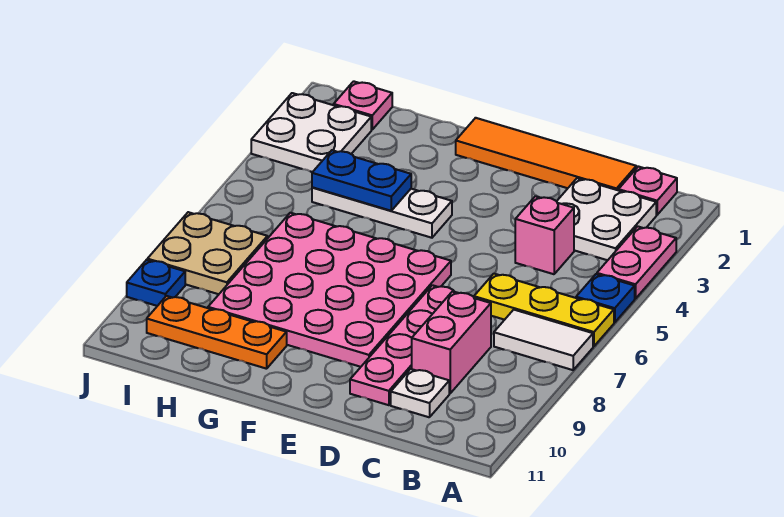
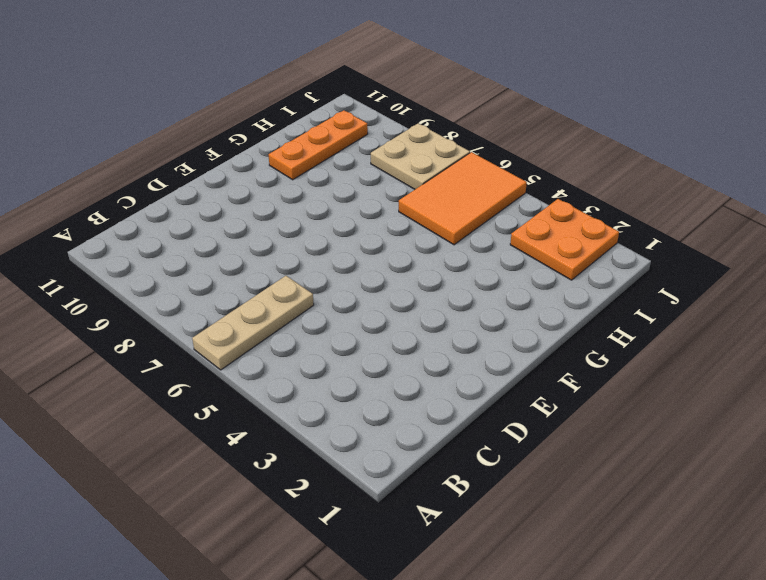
tan plate A6:C6 level 1 -> yellow plate A6:C6 level 1
orange tile H5:J6 level 1 -> pink plate E6:H9 level 1
orange plate I2:J3 level 1 -> white plate I2:J3 level 1
none -> pink plate A3:A4 level 1
none -> blue plate A5 level 1
none -> white tile A7:B7 level 1

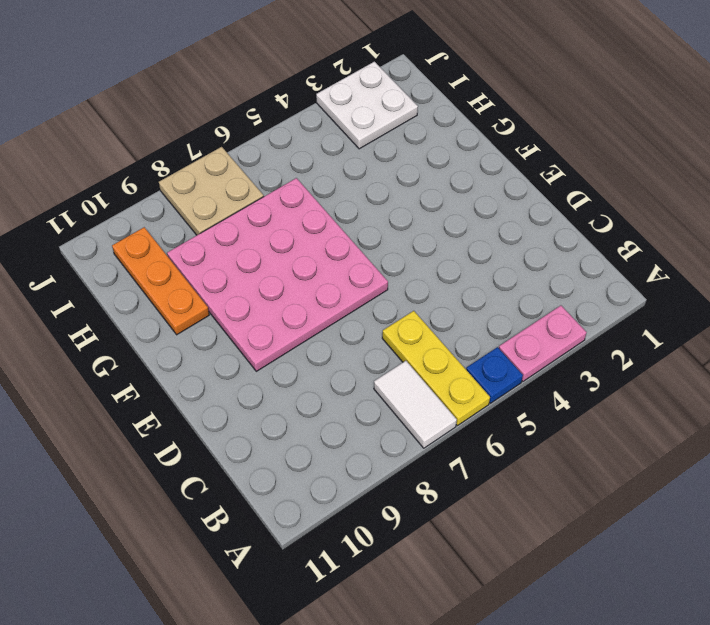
none -> pink plate B1 level 1
none -> white plate B2:C3 level 1
none -> orange tile C1:F1 level 1

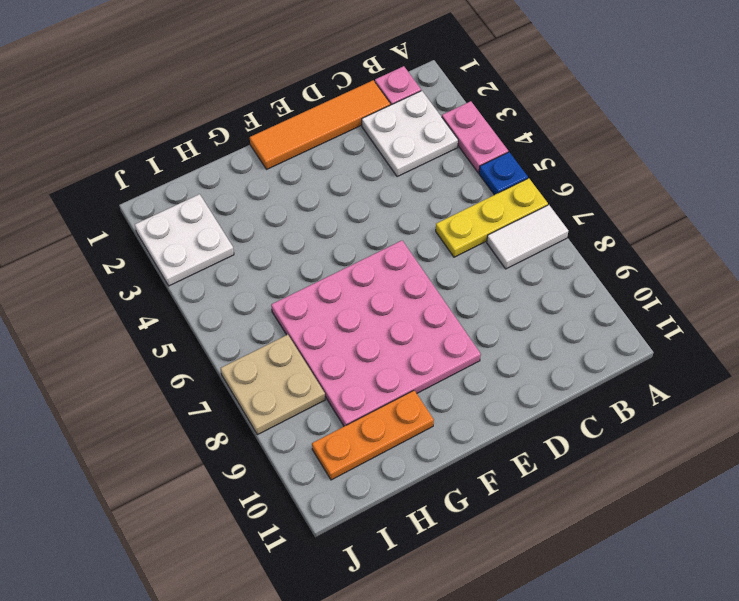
none -> pink brick C4 level 1
none -> pink brick C8:C9 level 1
none -> white plate C10 level 1

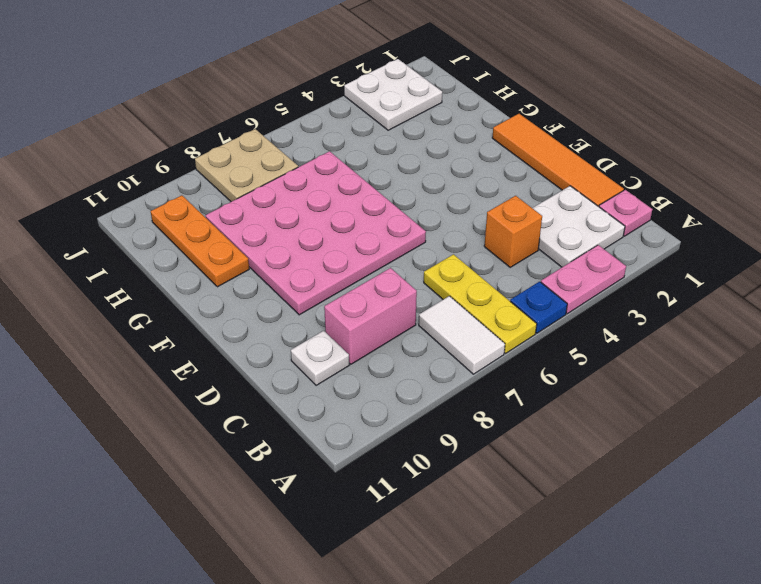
orange brick C4 level 1 -> pink brick C4 level 1
none -> pink plate D7:D10 level 1
none -> white plate F4:H4 level 1
none -> pink plate I1 level 1

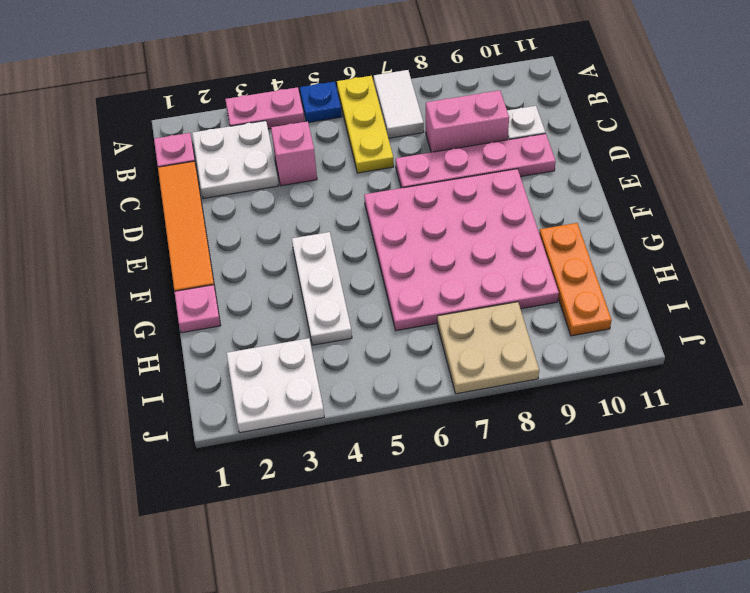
pink plate G1 level 1 -> pink plate I1 level 1
none -> blue plate J9 level 1
none -> blue plate G4:H4 level 2

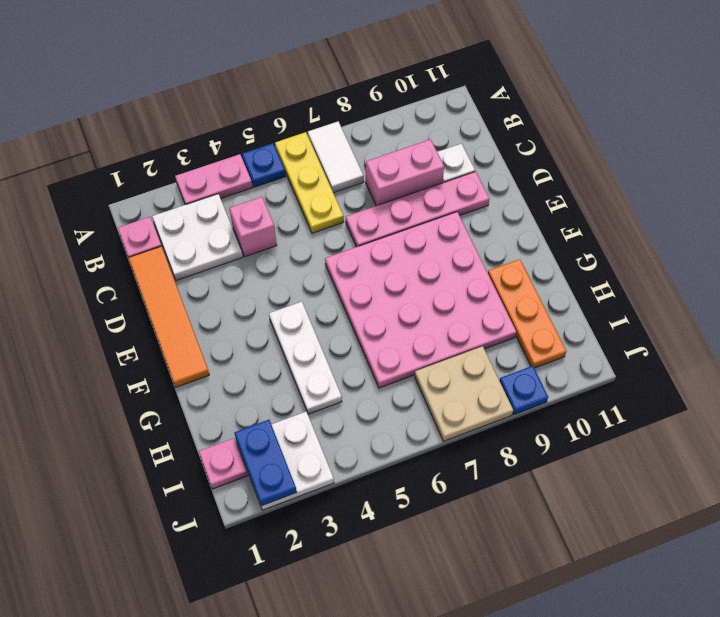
blue plate I2:J2 level 2 -> blue plate G4:H4 level 2

